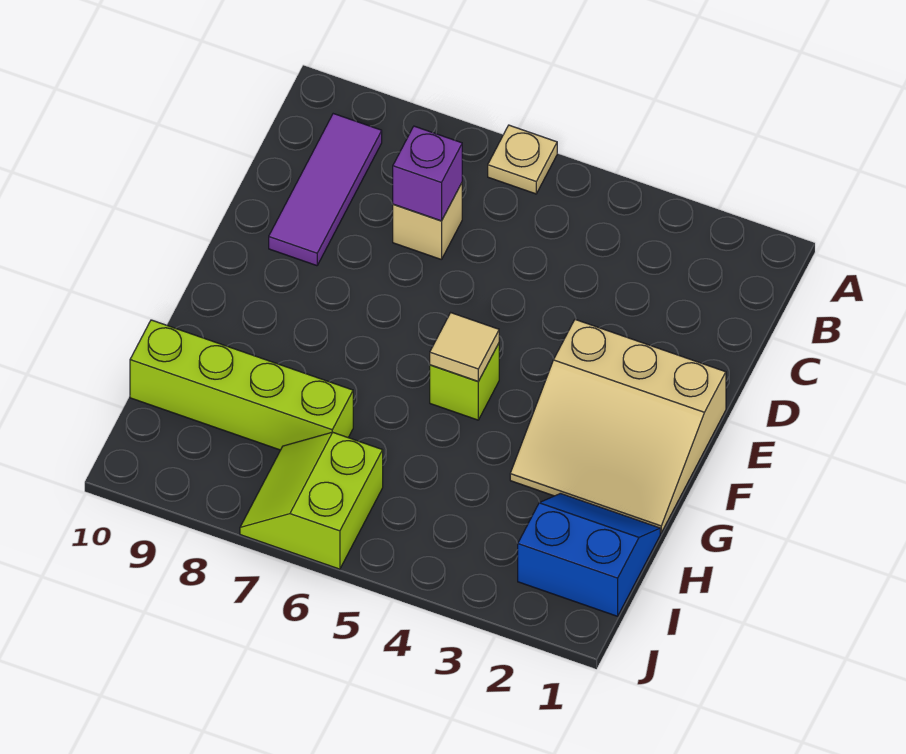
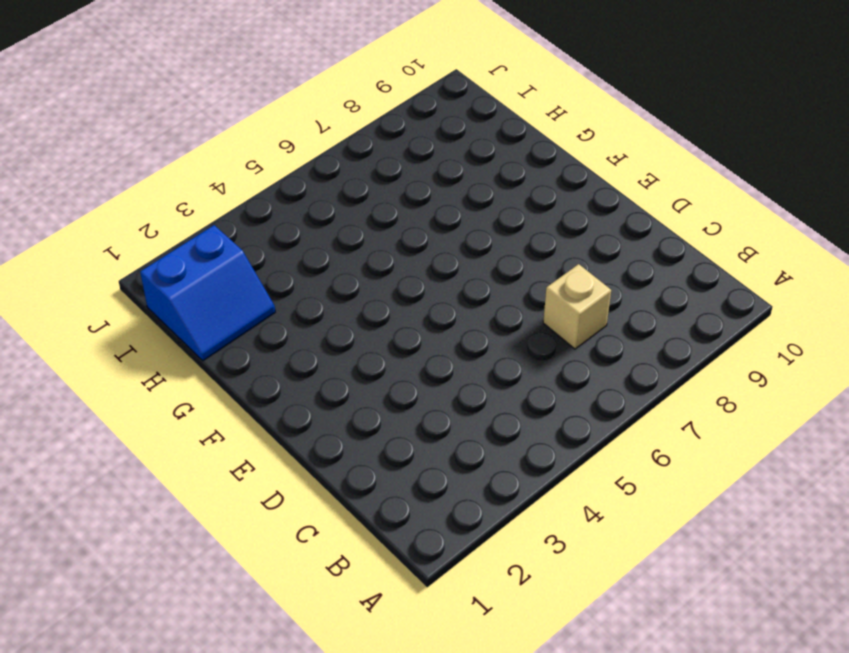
none -> tan plate A6 level 1
none -> purple tile B9:D9 level 1

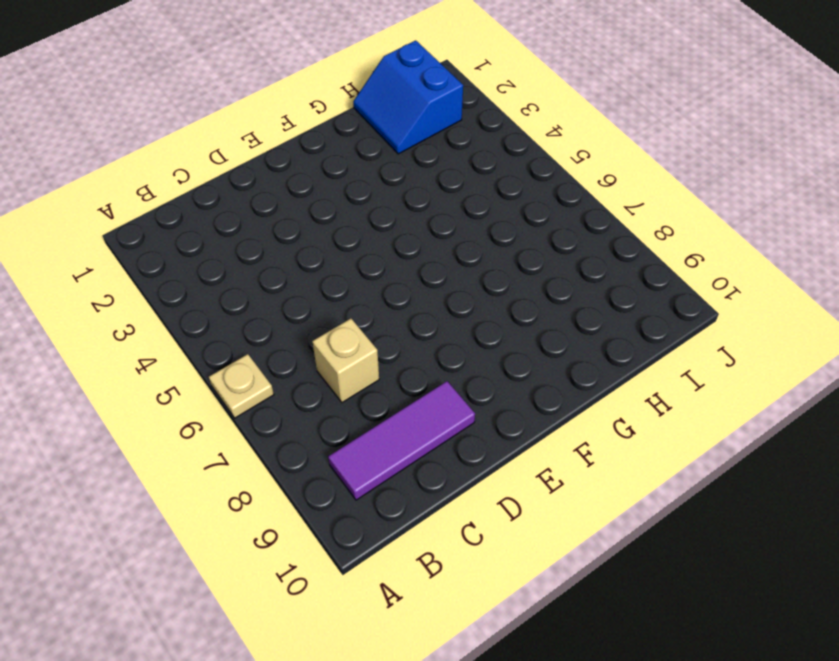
none -> tan slope E1:G3 level 1 top E
none -> lime brick F5 level 1

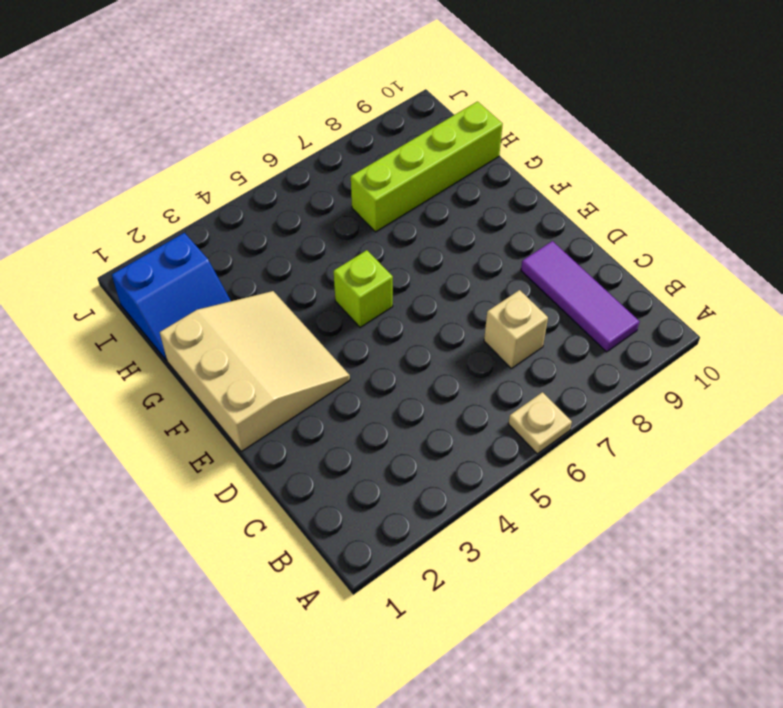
tan slope E1:G3 level 1 top 1 -> tan slope E1:G3 level 1 top E
none -> lime slope I6:J7 level 1 top 6
none -> purple brick C7 level 2

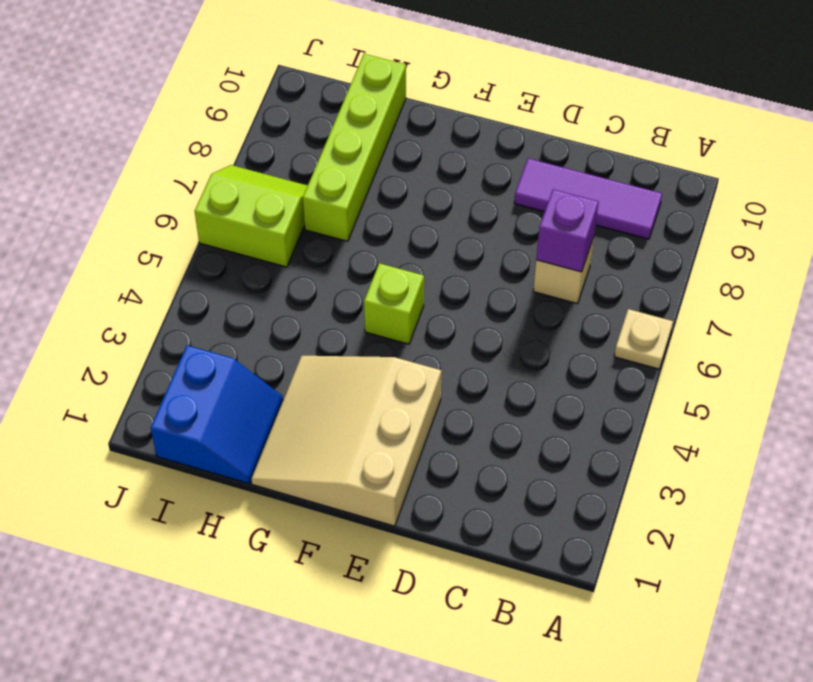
none -> tan tile F5 level 2

